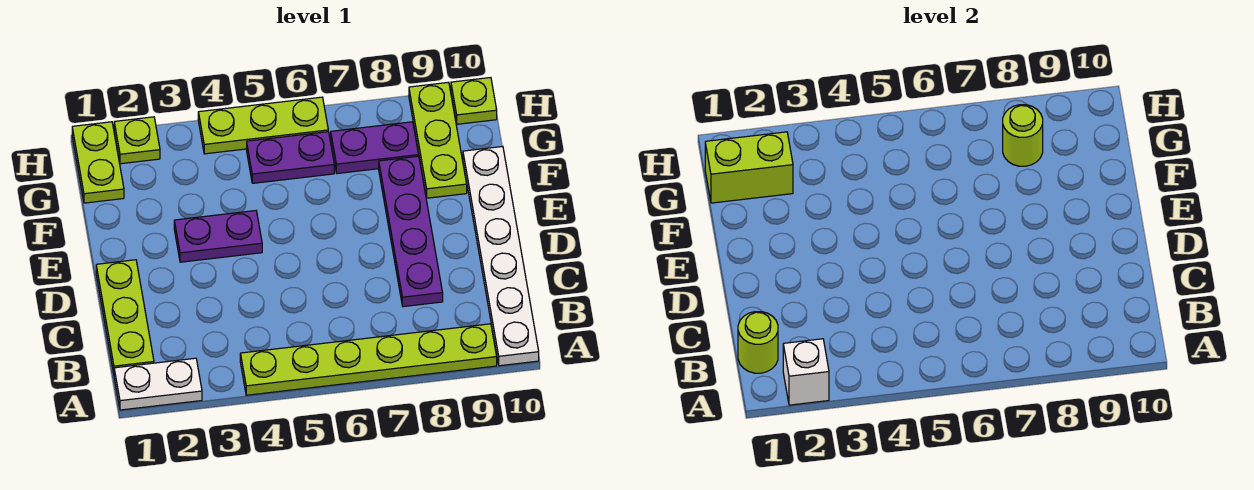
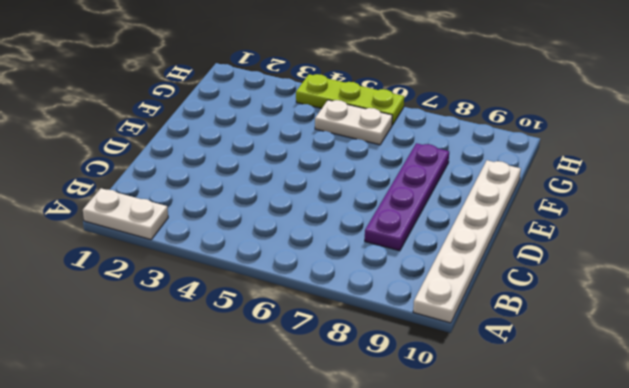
white plate G5:G6 level 1 -> purple plate G5:G6 level 1
none -> lime plate A4:A9 level 1
none -> lime plate B1:D1 level 1
none -> purple plate E3:E4 level 1

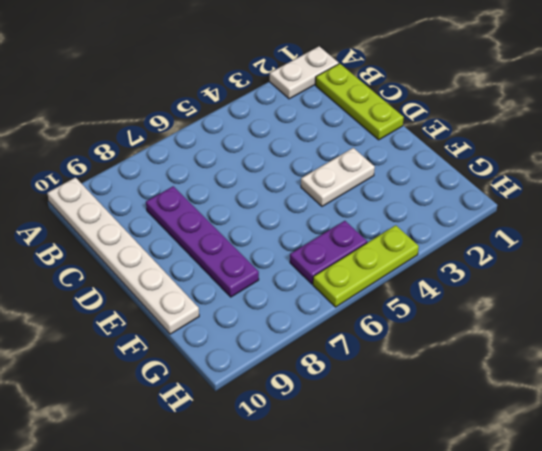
white plate E3:E4 level 1 -> purple plate E3:E4 level 1
none -> lime plate A4:A9 level 1
none -> lime plate F9:H9 level 1
none -> lime plate G1:H1 level 1

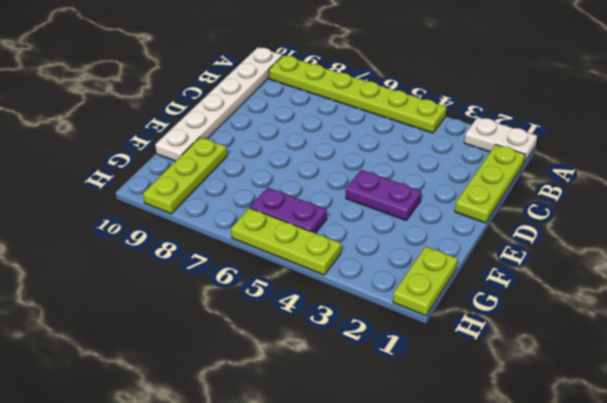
none -> purple plate C8:F8 level 1
none -> purple plate G7:G8 level 1
none -> lime plate H2 level 1

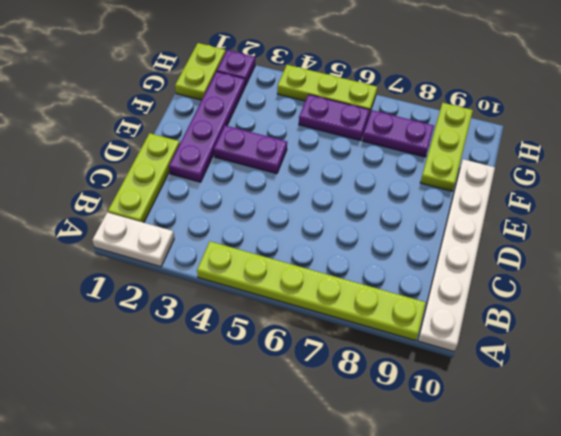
purple plate D2:G2 level 1 -> purple plate C8:F8 level 1
purple plate H2 level 1 -> lime plate H2 level 1
none -> lime plate H10 level 1
none -> white brick A2 level 2
none -> lime round brick B1 level 2

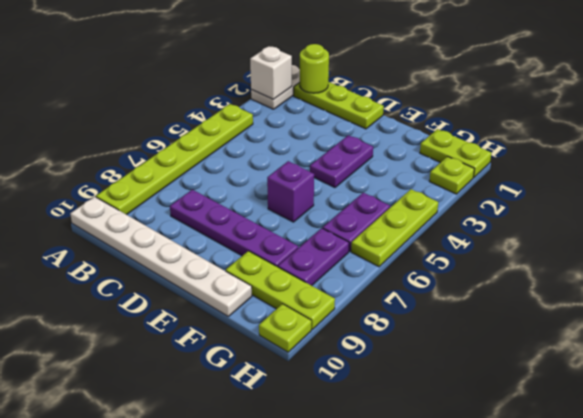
purple brick E6 level 1 -> none
none -> lime brick G1:G2 level 2
none -> lime round brick G8 level 2

